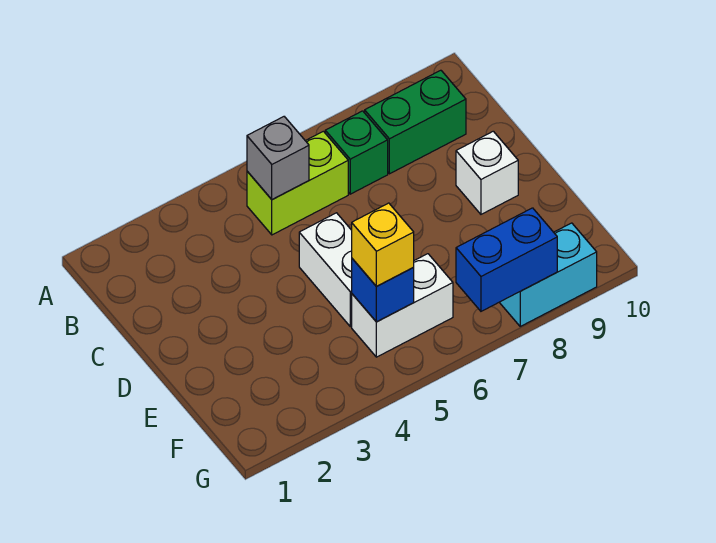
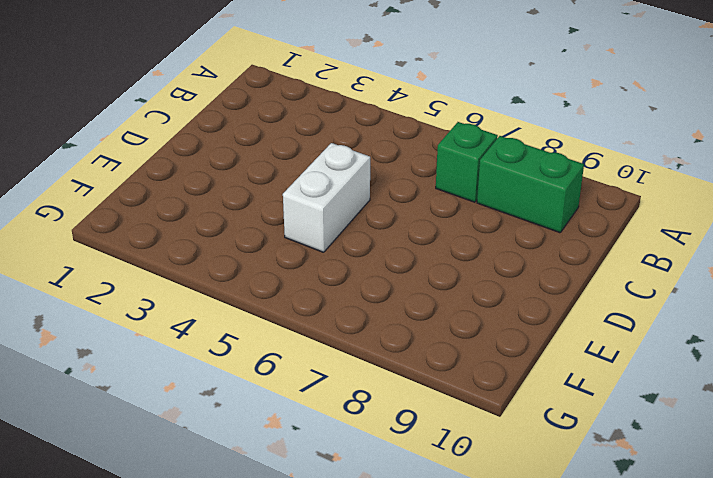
none -> lime brick B5:B6 level 1
none -> white brick D9 level 1

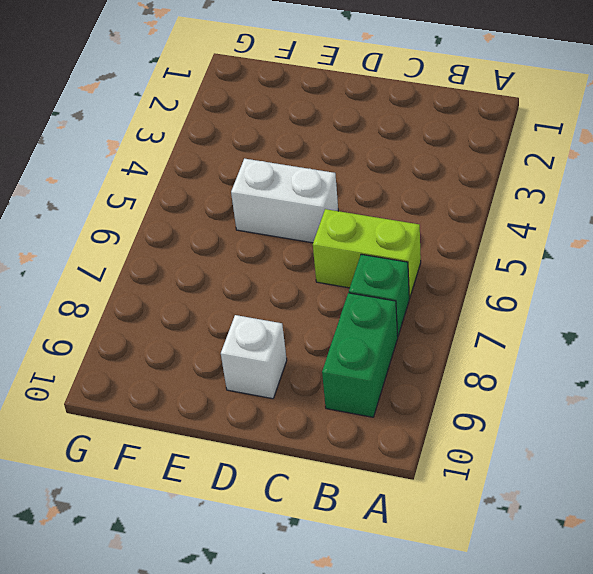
lime brick B6:C6 level 1 -> lime brick B5:B6 level 1
none -> white brick F5:F6 level 1
none -> cyan brick G8:G9 level 1

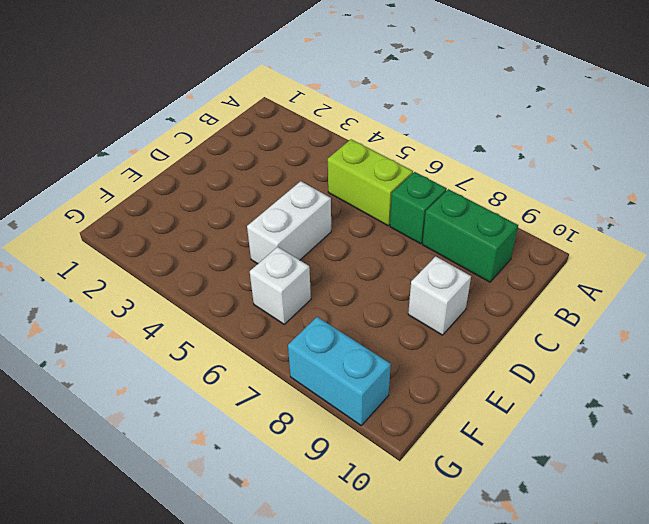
white brick F6 level 1 -> white brick F5:F6 level 1
none -> grey brick B5 level 2
none -> blue brick F5 level 2

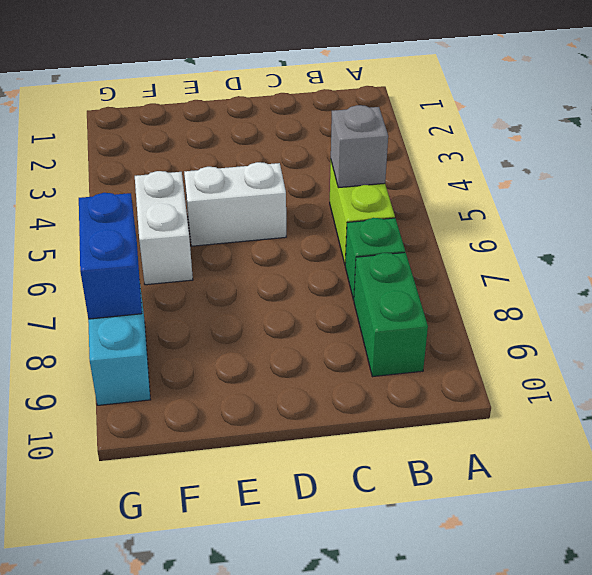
none -> white brick D9 level 1
none -> blue brick F5 level 2

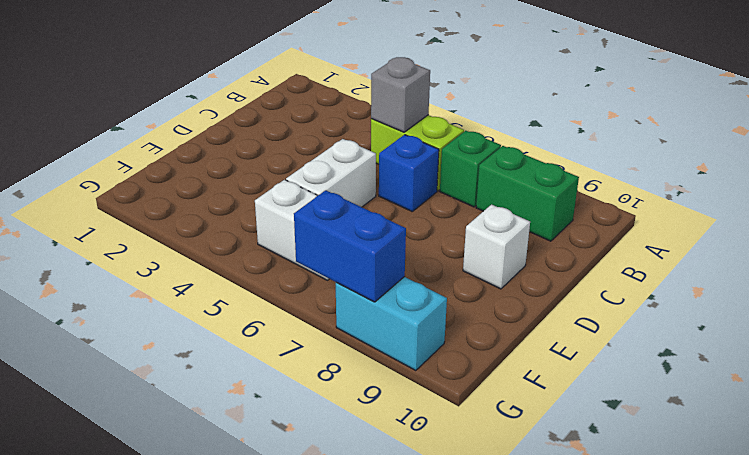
blue brick C6 level 1 -> blue brick F5 level 2
none -> yellow brick F5 level 3

